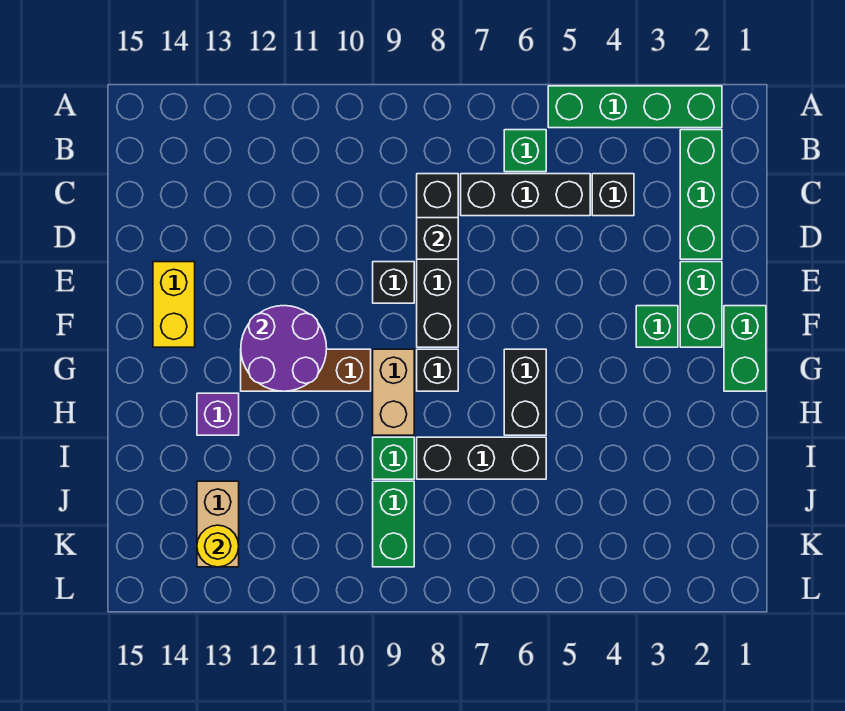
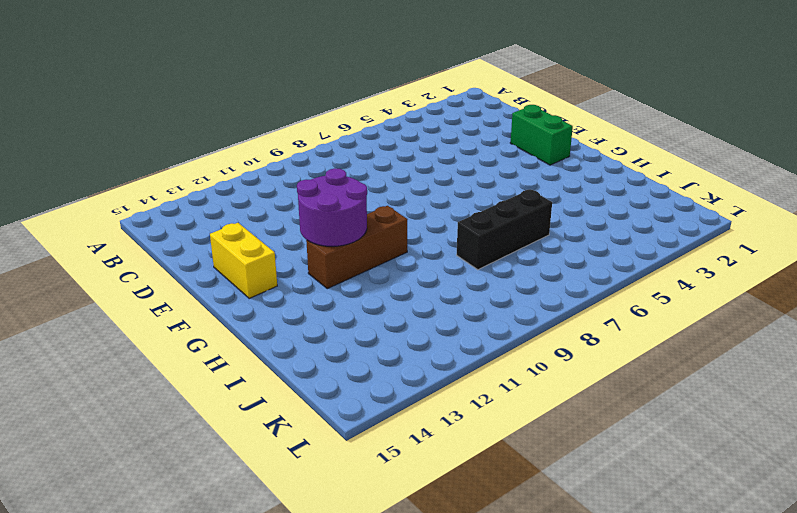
none -> green brick A2:A5 level 1
none -> green brick B2:D2 level 1
none -> green brick B6 level 1

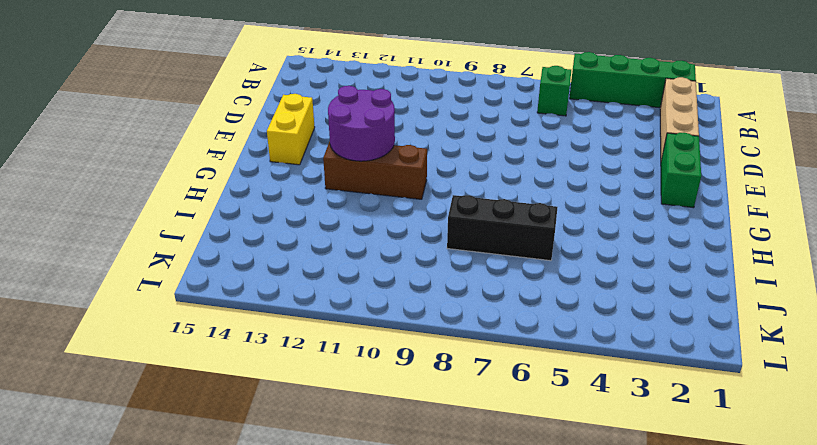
tan brick B2:D2 level 1 -> green brick B2:D2 level 1
none -> black brick C4 level 1
none -> black brick C5:C7 level 1
none -> black brick C8:F8 level 1

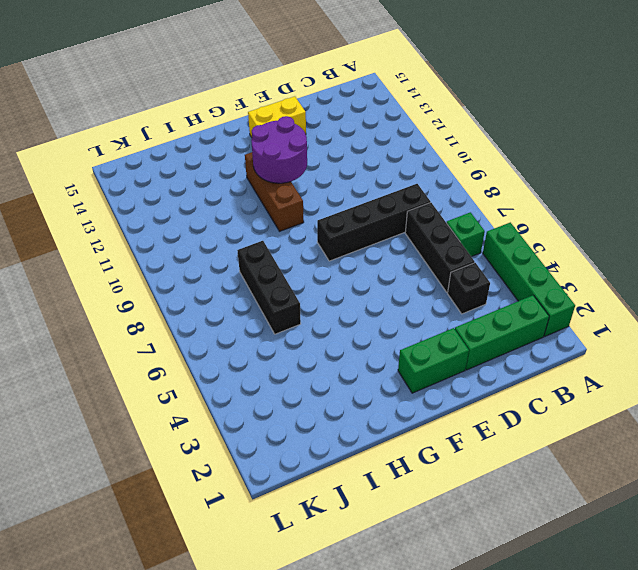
none -> black brick E9 level 1
none -> green brick F1:G1 level 1
none -> green brick F3 level 1

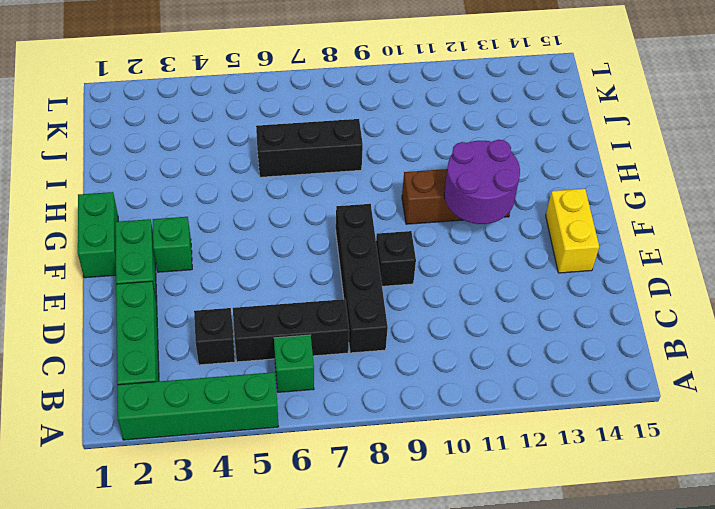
none -> black brick G6:H6 level 1
none -> black brick G8 level 1
none -> tan brick G9:H9 level 1

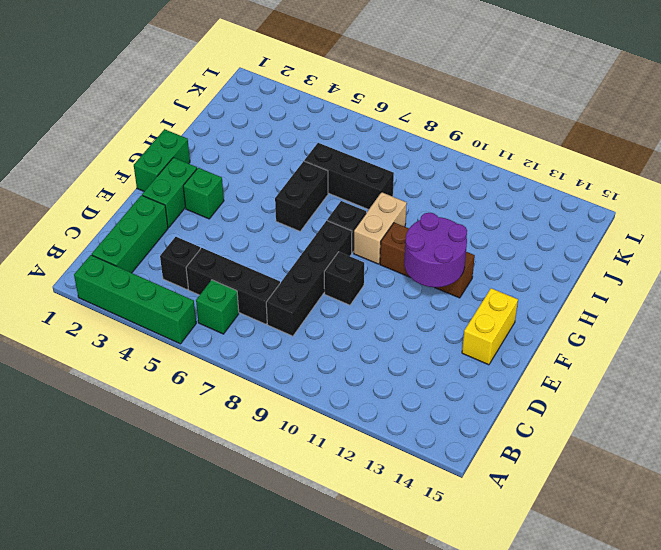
none -> purple brick H13 level 1
none -> green brick I9 level 1
none -> green brick J9:K9 level 1

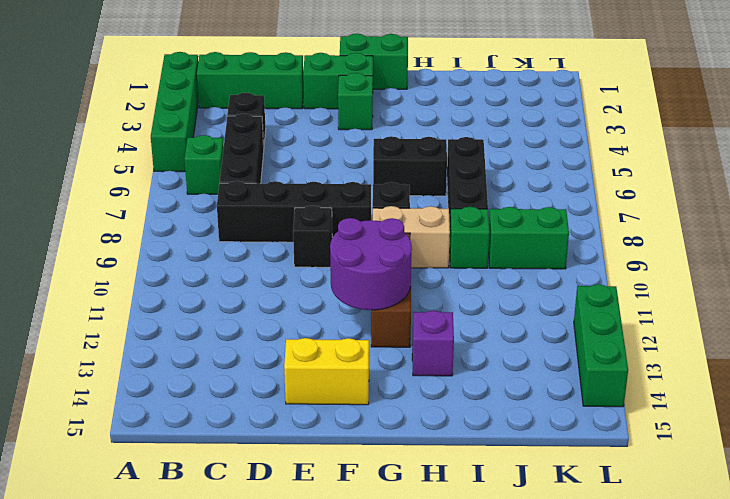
green brick L12:L14 level 1 -> none
none -> tan brick J13:K13 level 1
none -> black brick D8 level 2
none -> yellow round brick K13 level 2

